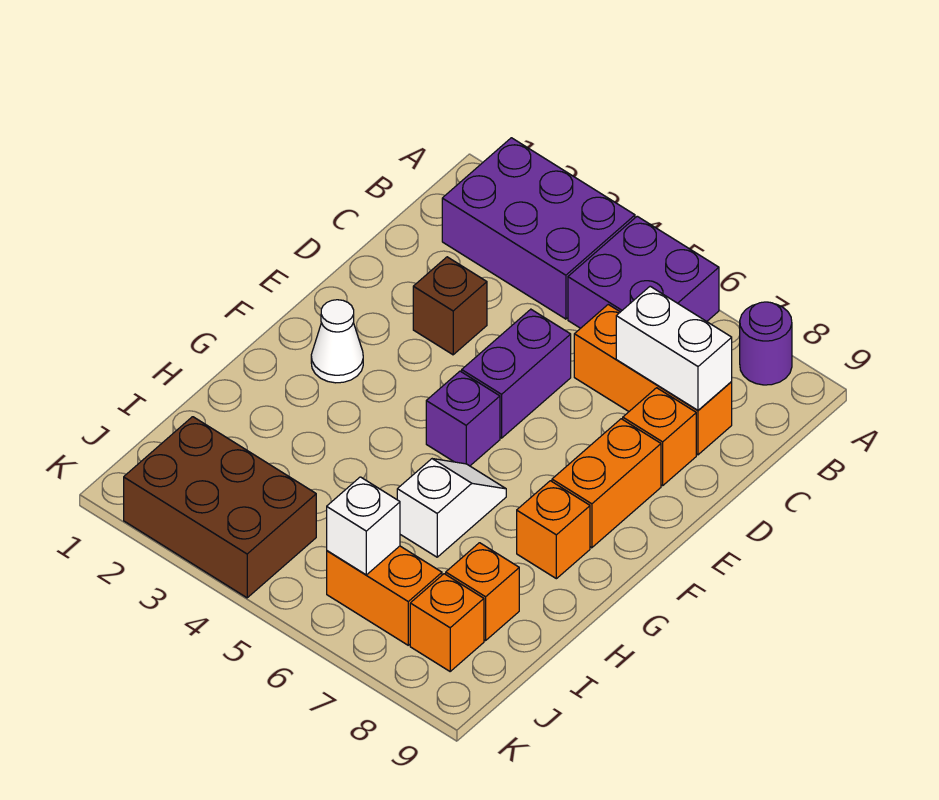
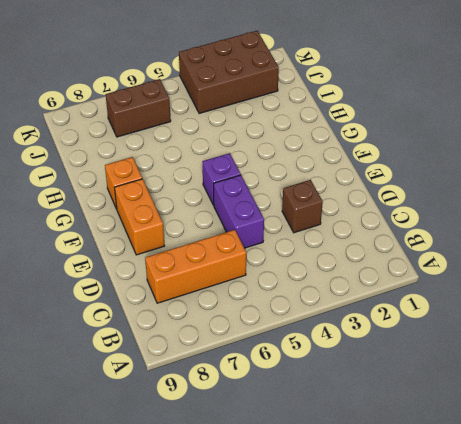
brown brick J6:J7 level 1 -> orange brick J6:J7 level 1
none -> purple brick A2:B4 level 1
none -> purple brick A5:B6 level 1
none -> purple round brick A8 level 1

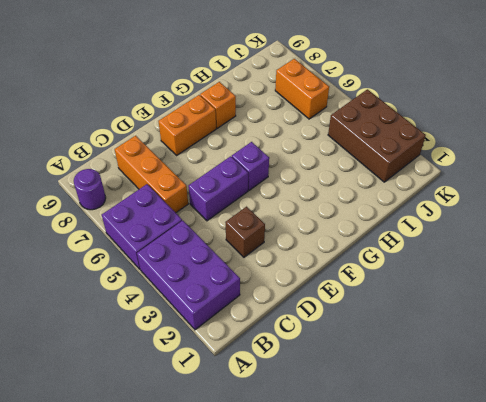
none -> orange brick D8 level 1
none -> white cone F2 level 1
none -> white slope G6:H6 level 1 top H

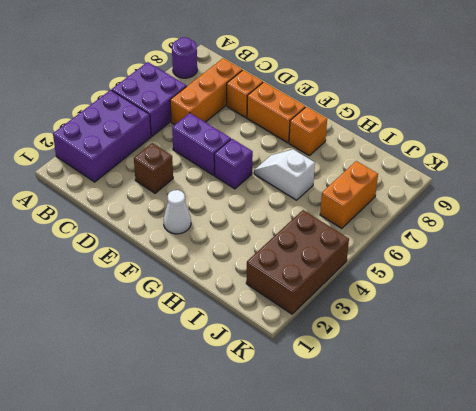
none -> orange brick I8 level 1
none -> orange brick J8 level 1
none -> white brick C7:C8 level 2

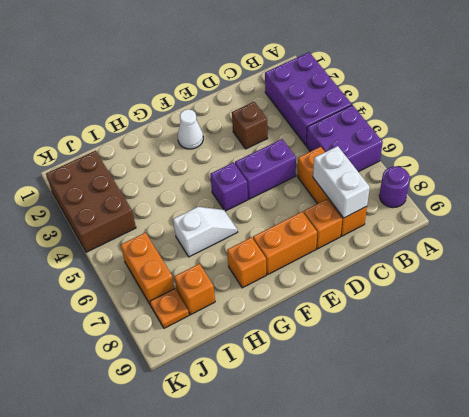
orange plate J8 level 1 -> orange brick J8 level 1
none -> white brick J6 level 2

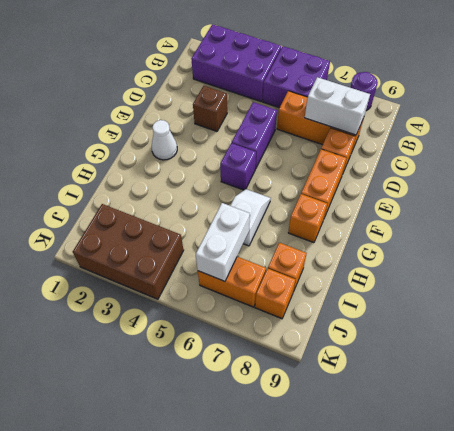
white brick I6:J6 level 2 -> white brick J6 level 2

